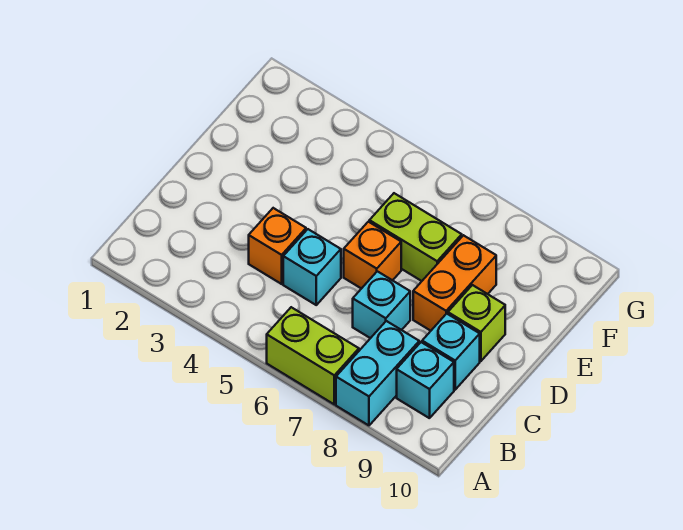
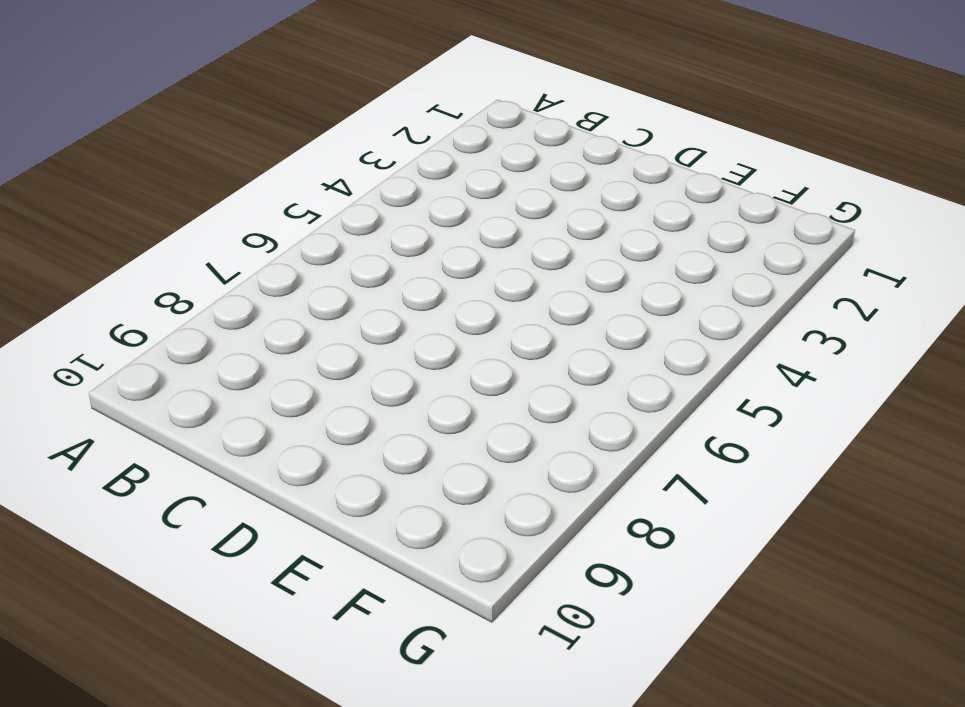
none -> lime brick A6:A7 level 1
none -> cyan brick A8:B8 level 1

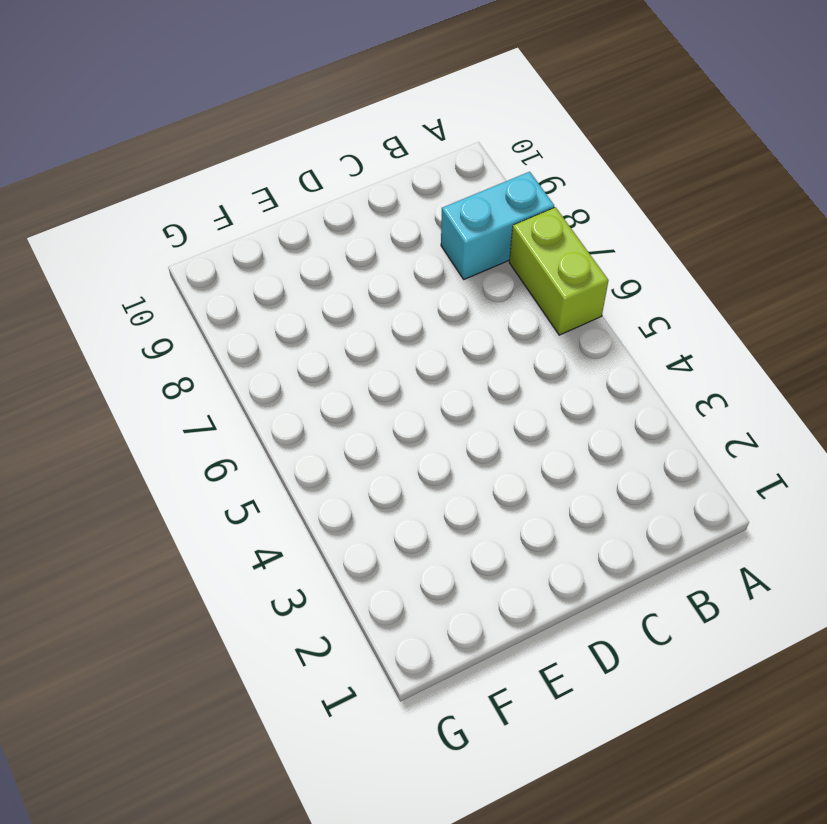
none -> cyan brick B9 level 1
none -> orange brick C4 level 1

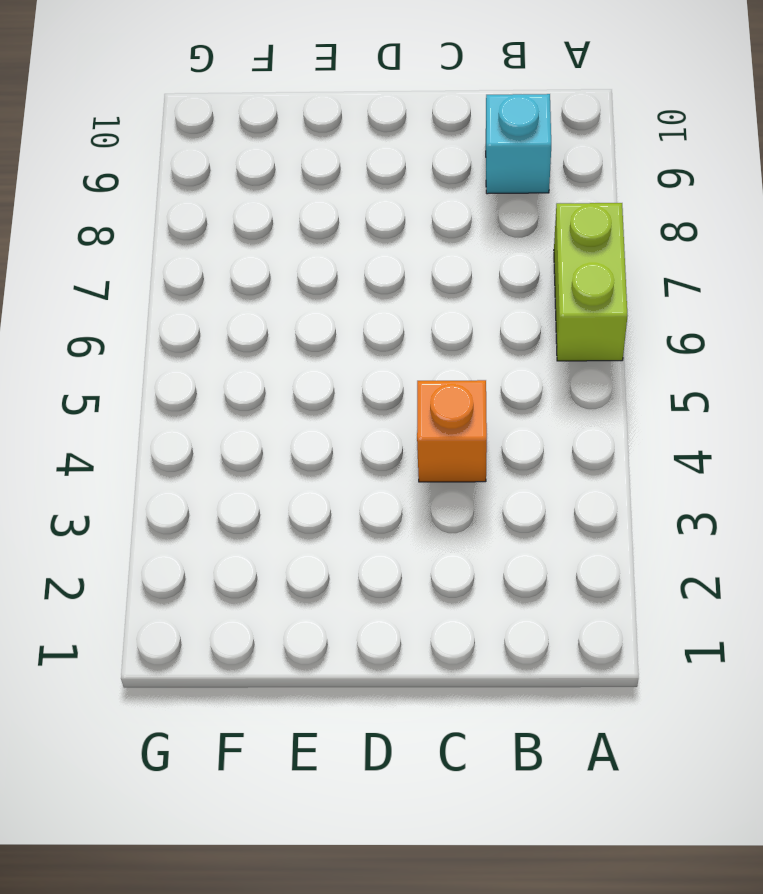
none -> cyan brick A8:B8 level 1
none -> cyan brick C5 level 1

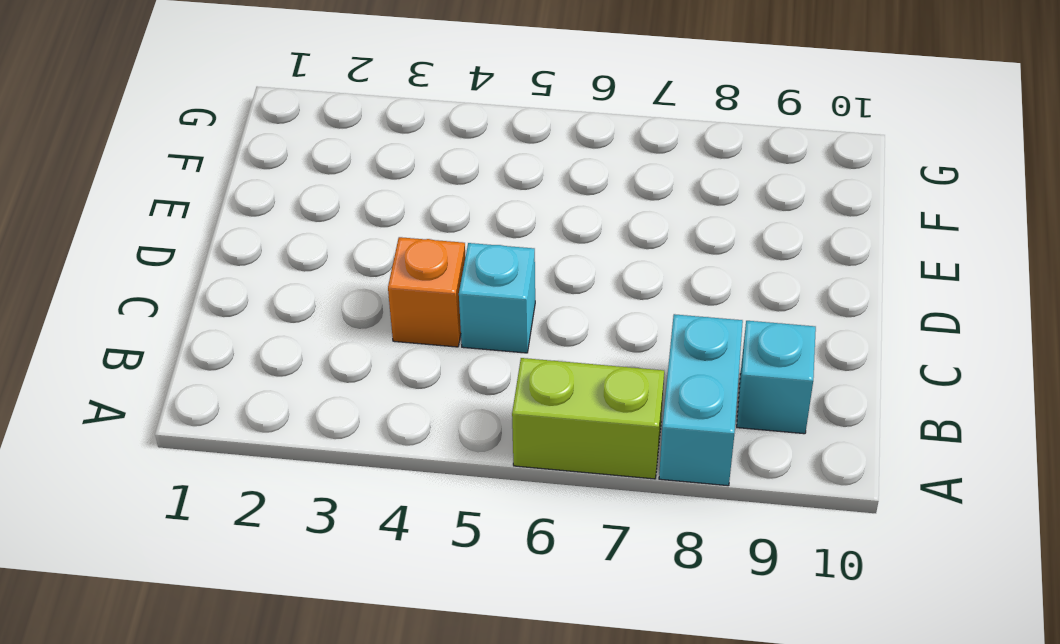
none -> cyan brick C7 level 1
none -> cyan brick C9 level 1

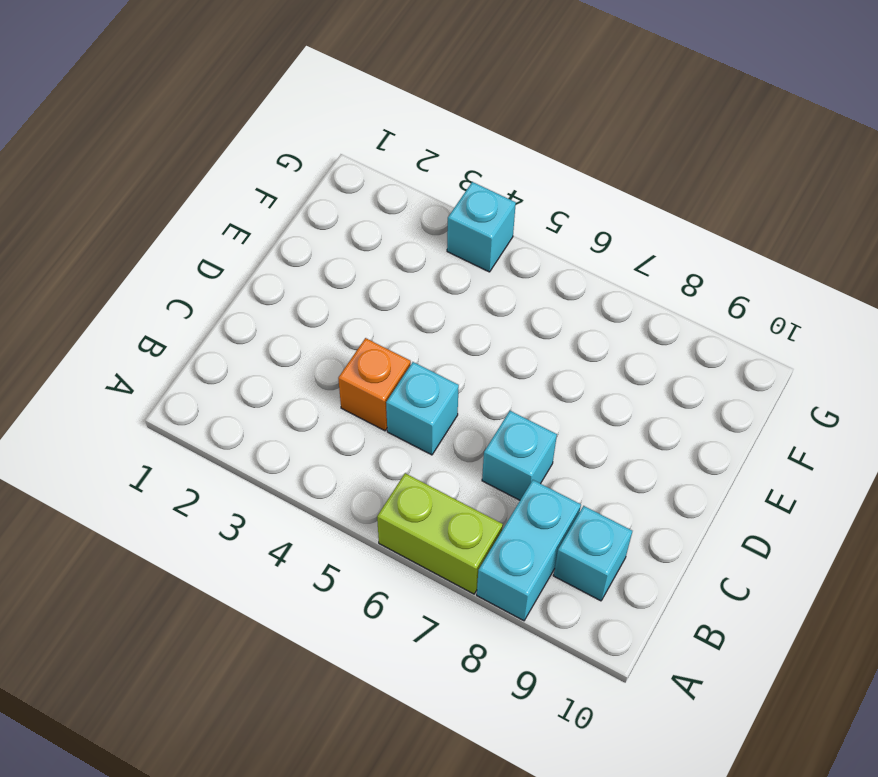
cyan brick G4 level 1 -> cyan brick C9 level 1
none -> orange brick D6 level 1
none -> orange brick D8:E8 level 1

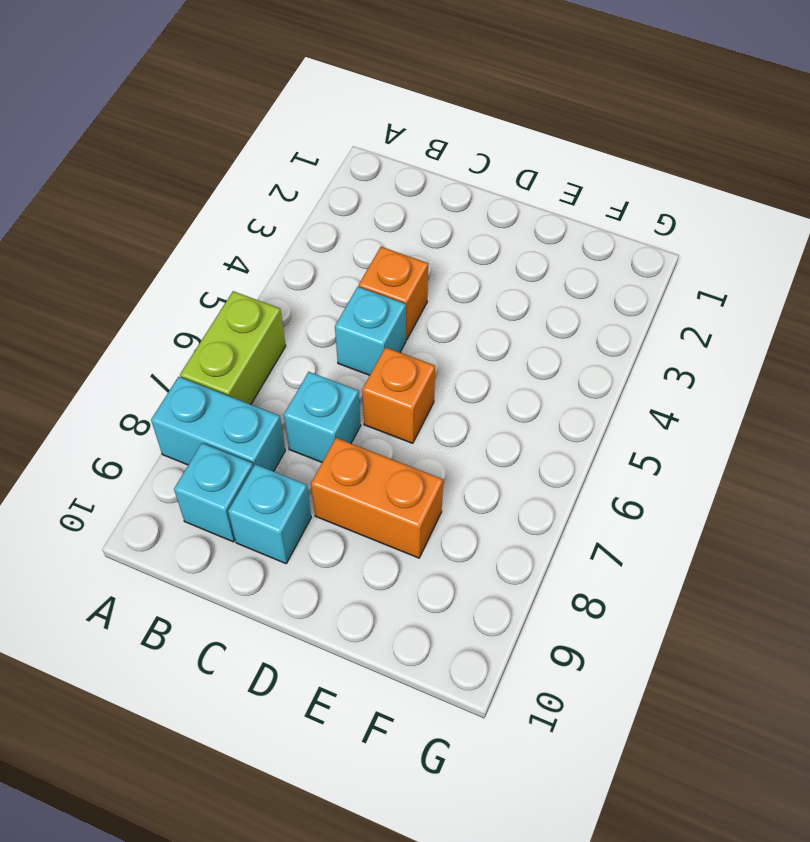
none -> lime brick D9 level 1
none -> lime brick E6:E7 level 1

